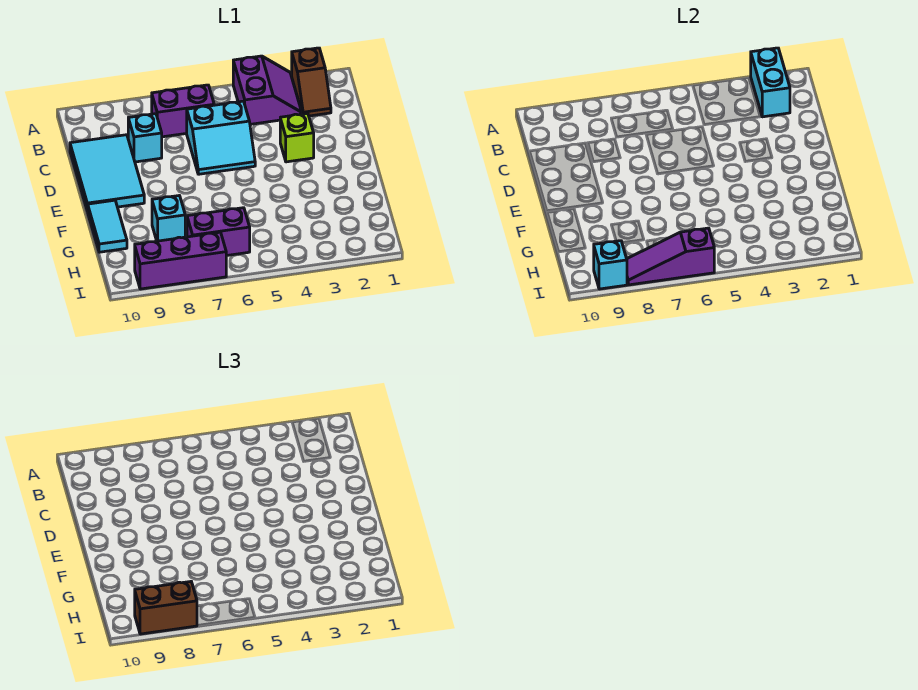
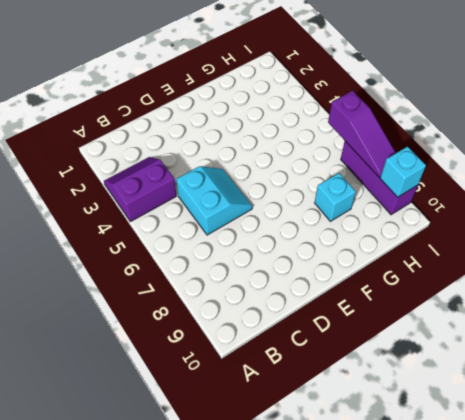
none -> brown slope A2:B2 level 1 top A
none -> purple brick B6:B7 level 1
none -> cyan brick C8 level 1

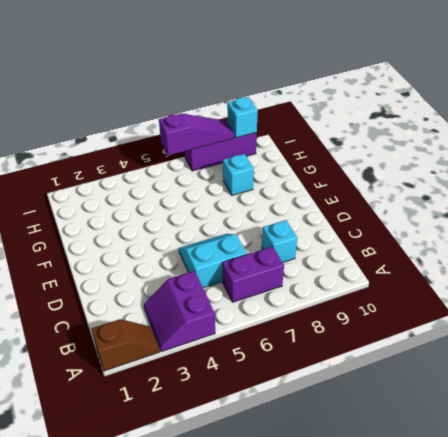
brown slope A1:A2 level 1 top 1 -> brown slope A2:B2 level 1 top A
none -> cyan tile C9:E10 level 1
none -> lime brick D3 level 1
none -> cyan tile F10:G10 level 1

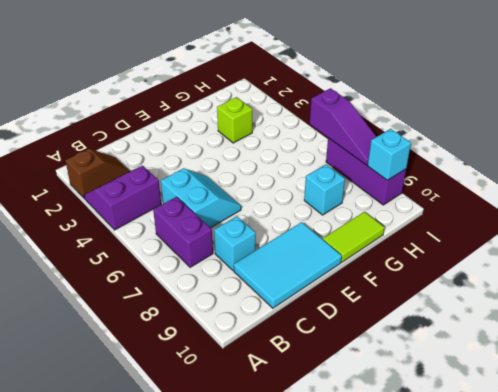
lime tile F10:G10 level 1 -> cyan tile F10:G10 level 1
lime brick G3 level 1 -> lime brick D3 level 1
none -> purple brick H6:H7 level 1
none -> cyan brick A2:B2 level 2
none -> brown brick I8:I9 level 3

